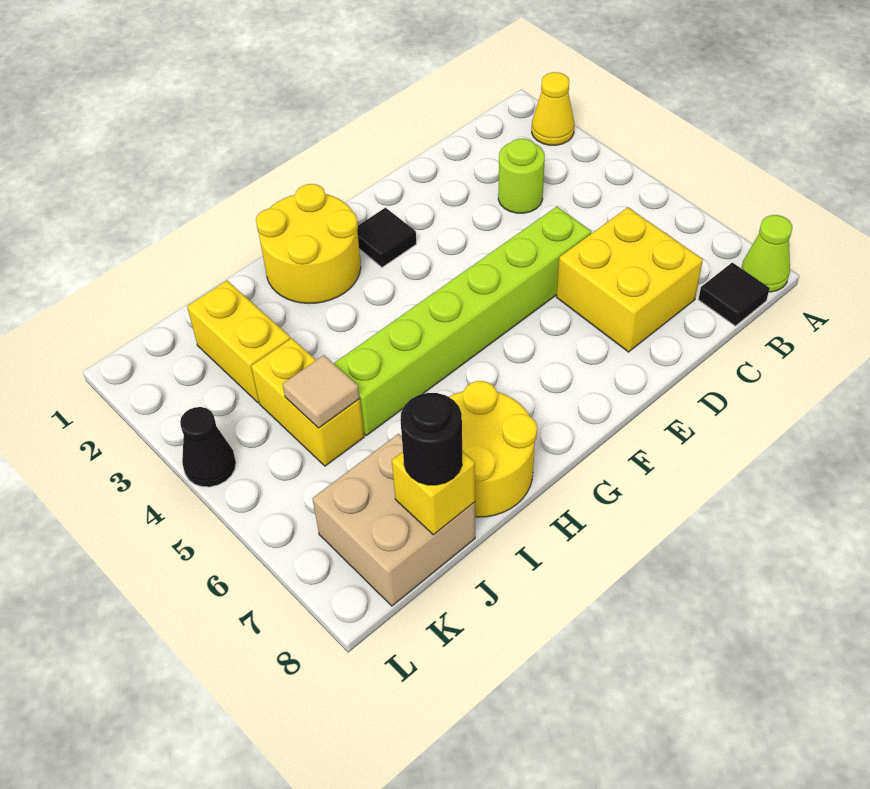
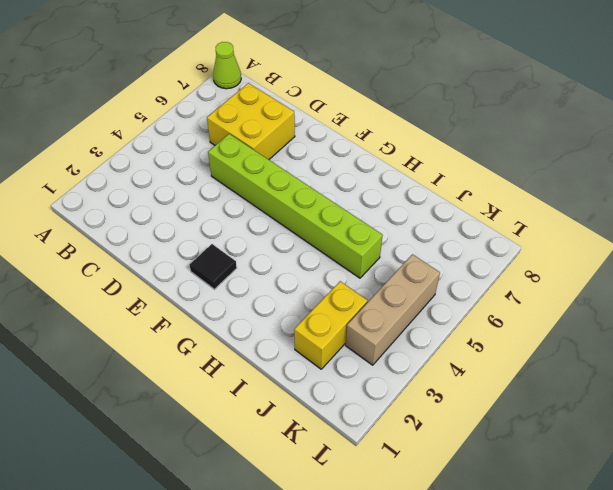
tan brick K3:K5 level 1 -> none
none -> yellow cone A2 level 1
none -> black tile B8 level 1
none -> lime round brick C3 level 1

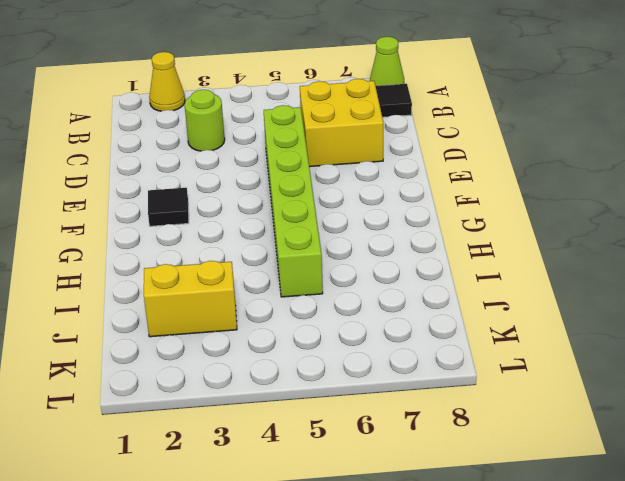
none -> yellow round brick G1:H2 level 1
none -> yellow round brick H7:I8 level 1
none -> yellow brick J4:J5 level 1

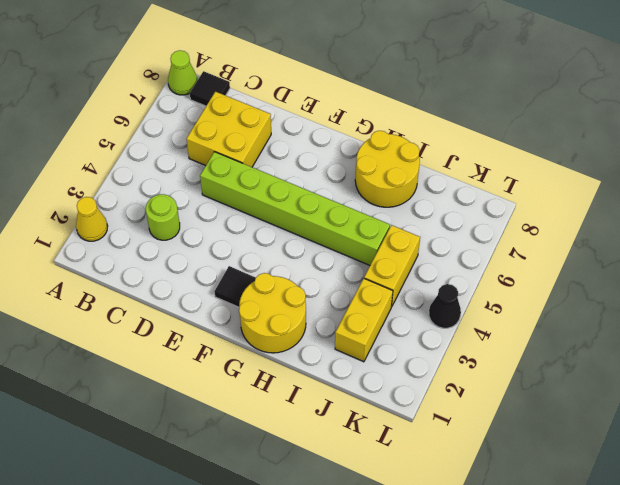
none -> tan brick J7:K8 level 1
none -> tan tile J5 level 2
none -> yellow brick J8 level 2

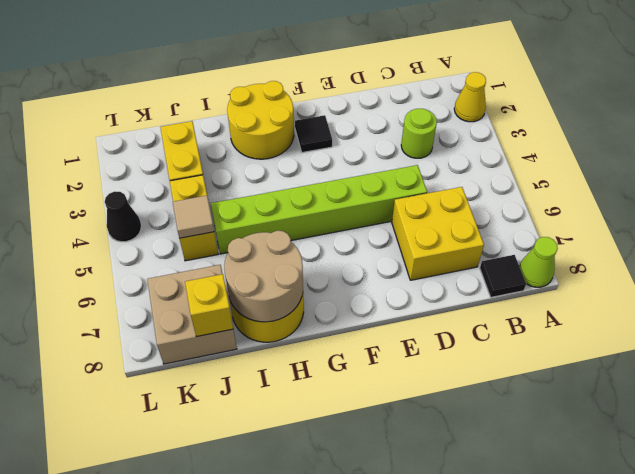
tan round brick H7:I8 level 2 -> none
none -> black round brick J8 level 3

